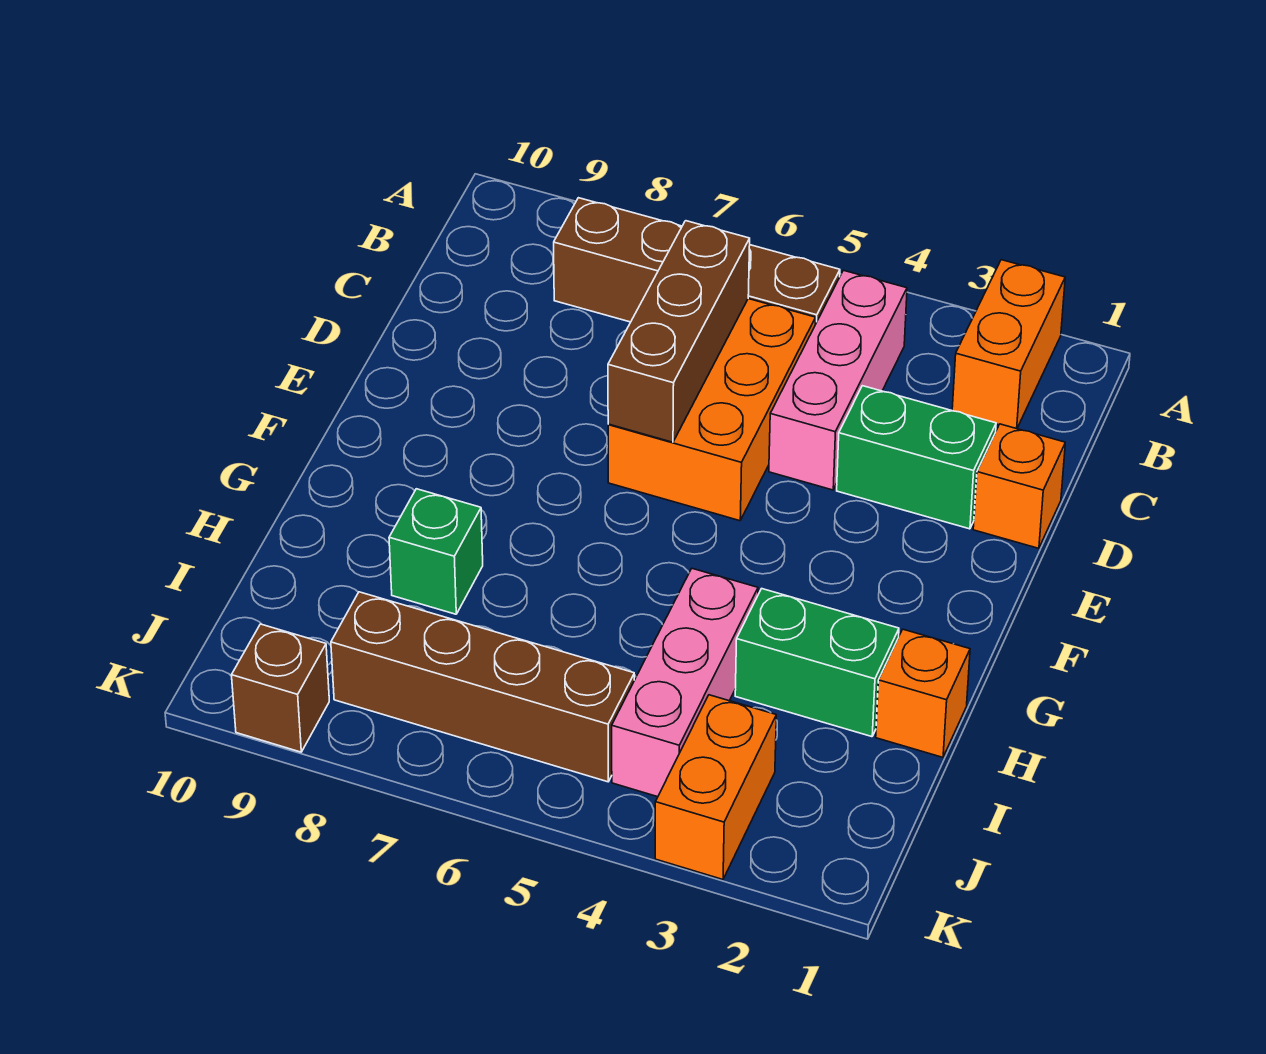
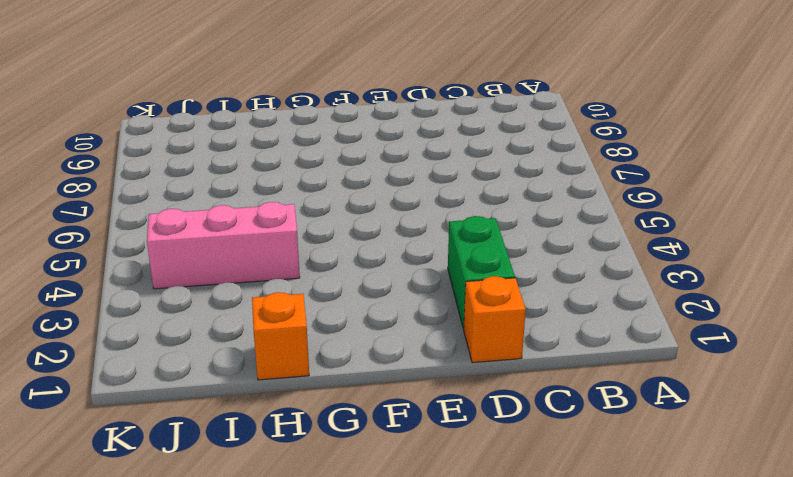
none -> orange brick A2:B2 level 1
none -> pink brick B4:D4 level 1
none -> brown brick B5:B8 level 1

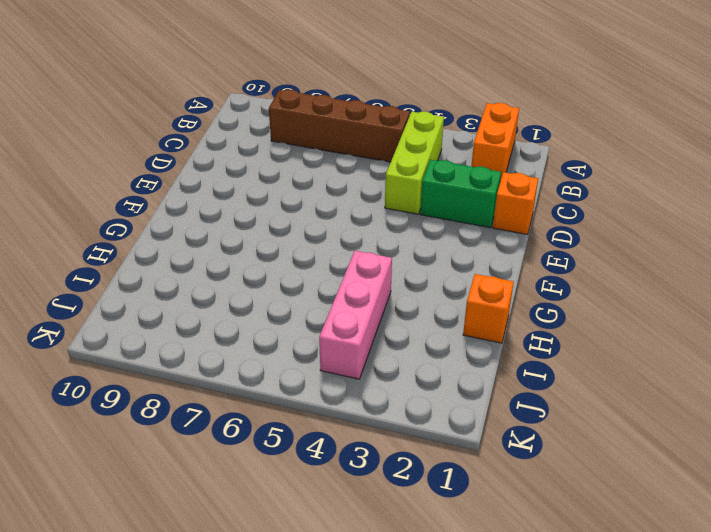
lime brick B4:D4 level 1 -> pink brick B4:D4 level 1
none -> orange brick C5:E6 level 1
none -> green brick H2:H3 level 1
none -> green brick H8 level 1

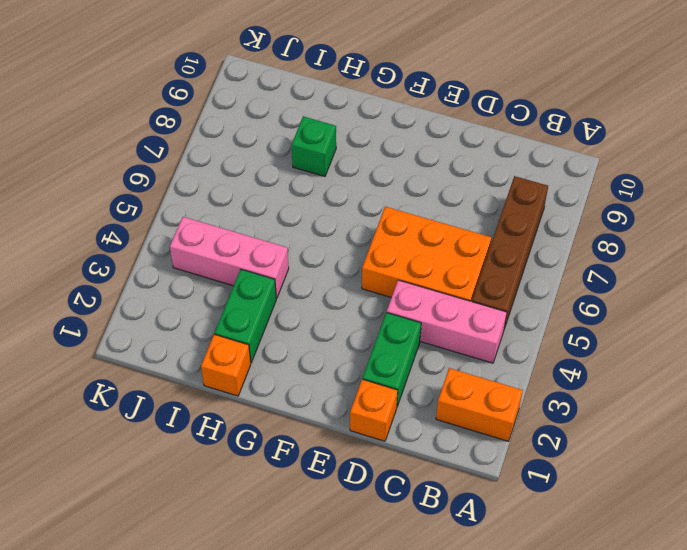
none -> orange brick J3:K3 level 1
none -> brown brick J5:J8 level 1
none -> brown brick K9 level 1

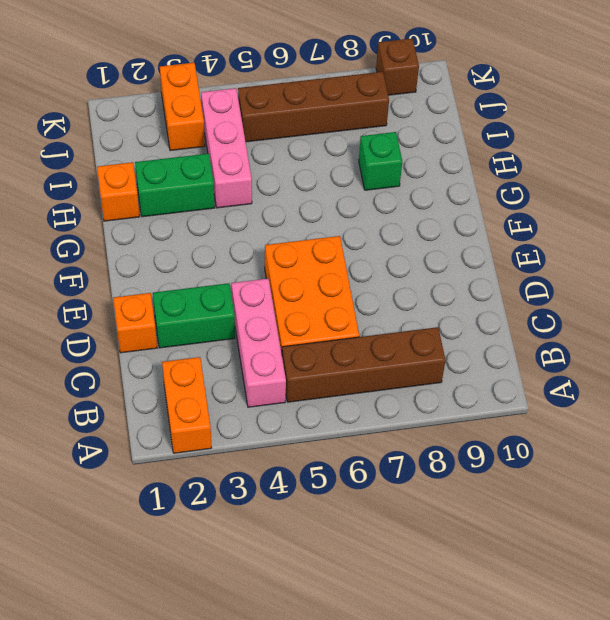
none -> brown brick C6:E6 level 2

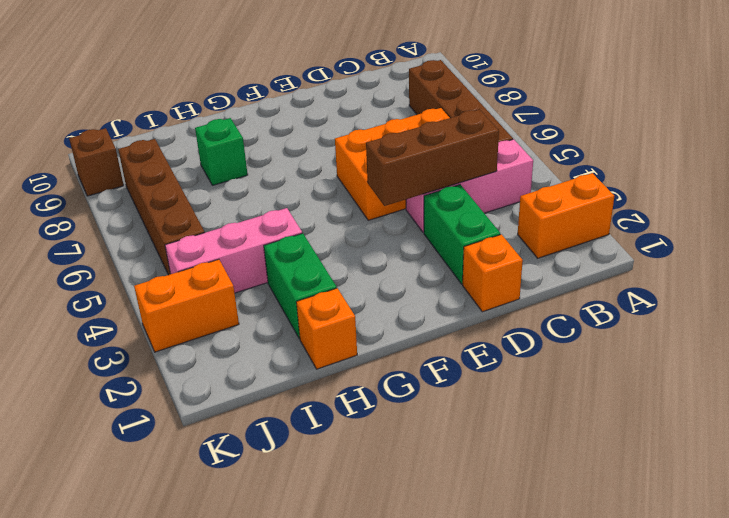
brown brick C4:E4 level 2 -> brown brick C6:E6 level 2

